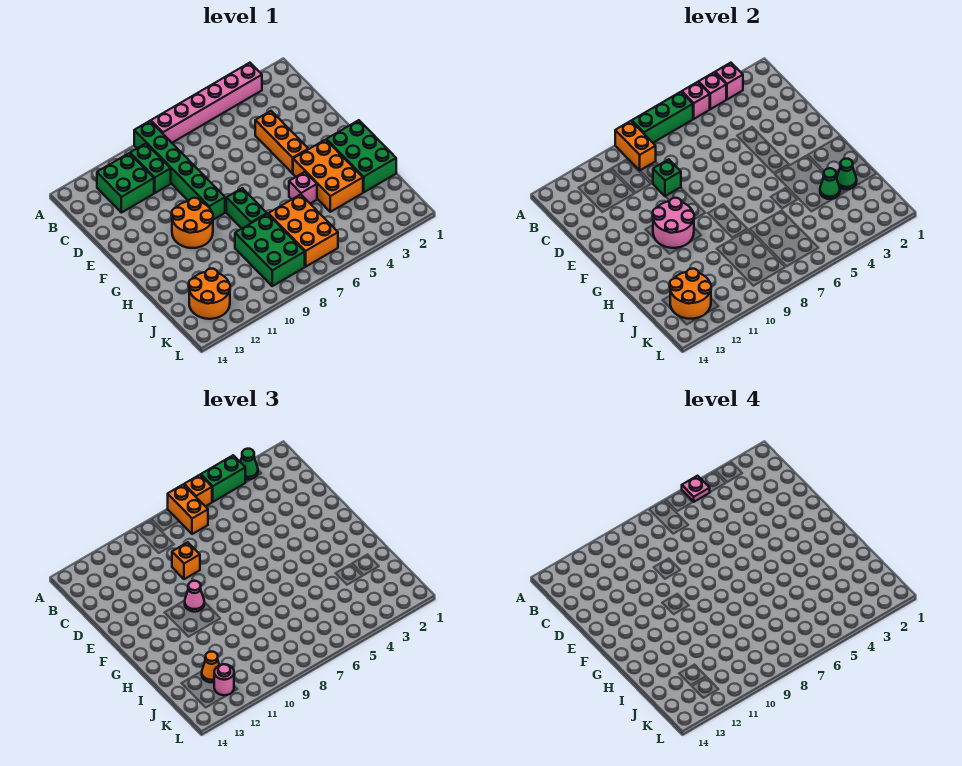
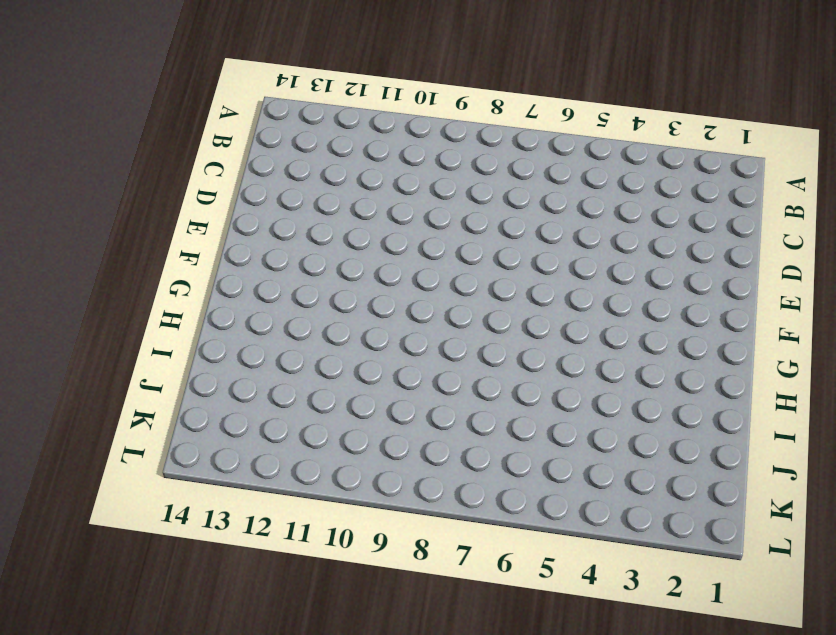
none -> pink brick A3:A8 level 1
none -> green brick A9:F9 level 1
none -> green brick B10:C10 level 1
none -> green brick B11:C12 level 1

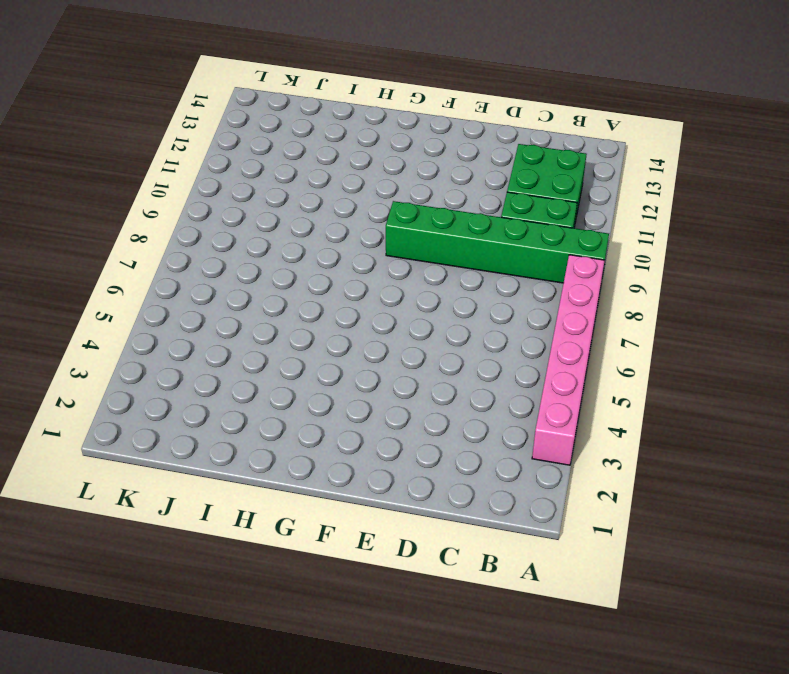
none -> orange brick D4:F4 level 1
none -> orange round brick F10:G11 level 1
none -> green brick G1:I2 level 1
none -> orange brick G3:I4 level 1

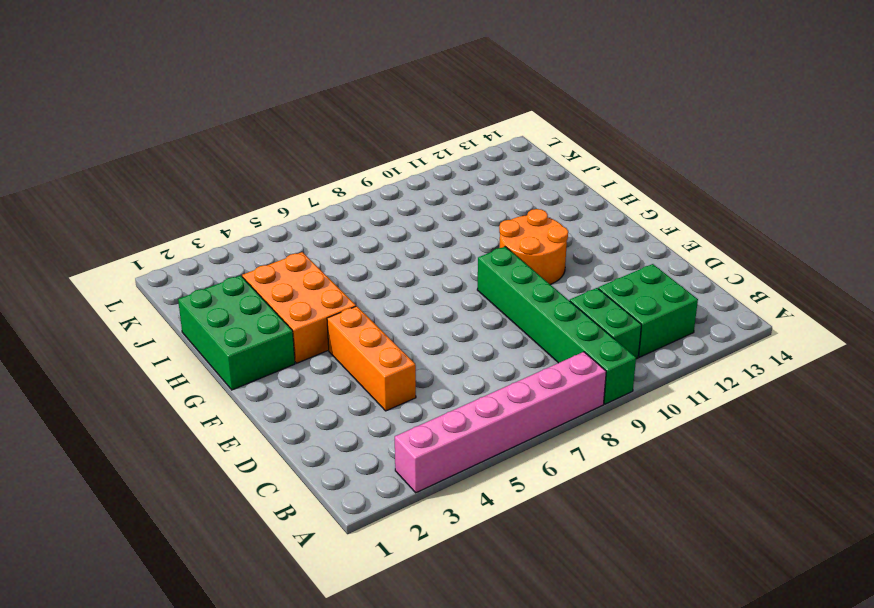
none -> green brick G8:H8 level 1
none -> pink brick H5 level 1
none -> orange brick I6:K7 level 1
none -> green brick I8:K9 level 1

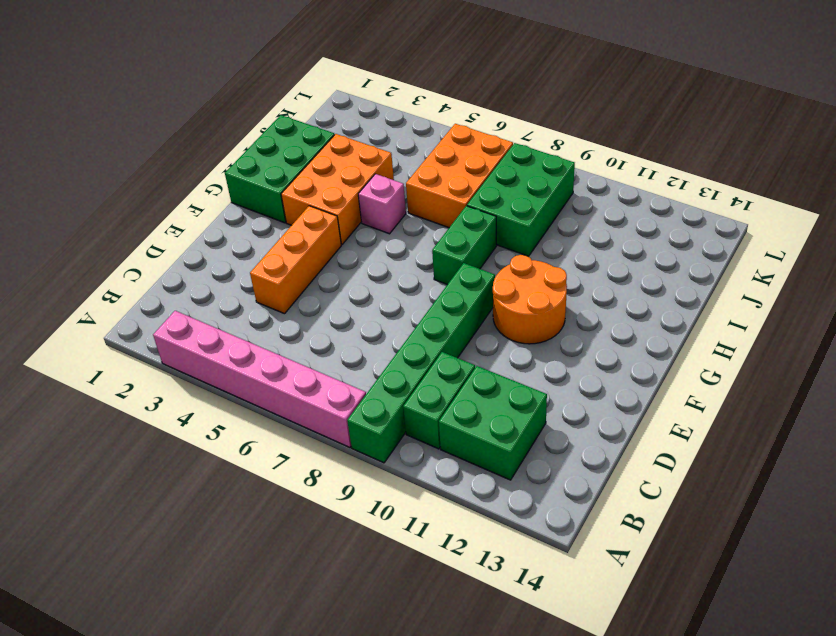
none -> orange round brick J12:K13 level 1
none -> pink brick A3 level 2
none -> pink brick A4 level 2
none -> pink brick A5 level 2

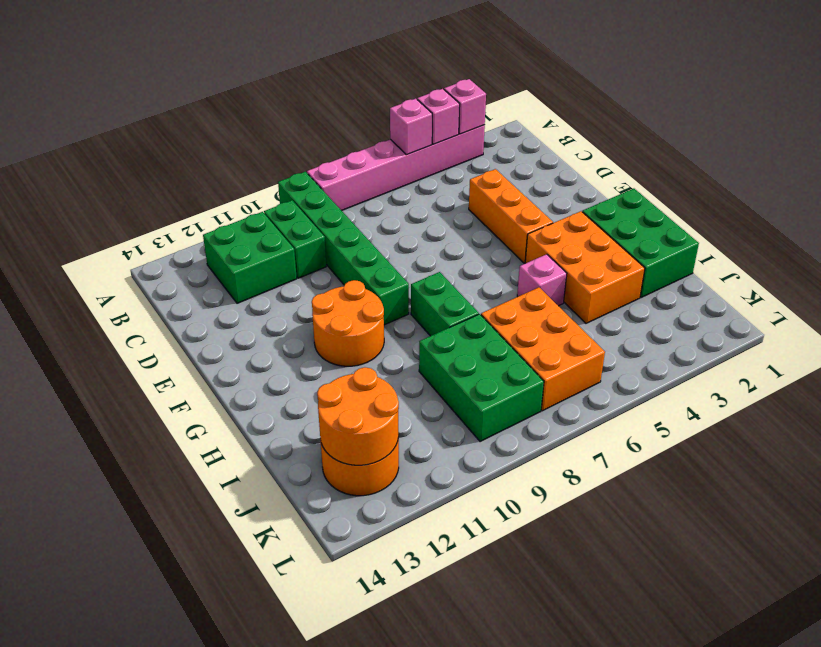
none -> green brick A6:A8 level 2
none -> orange brick A9:B9 level 2
none -> green brick D9 level 2
none -> pink round brick F10:G11 level 2

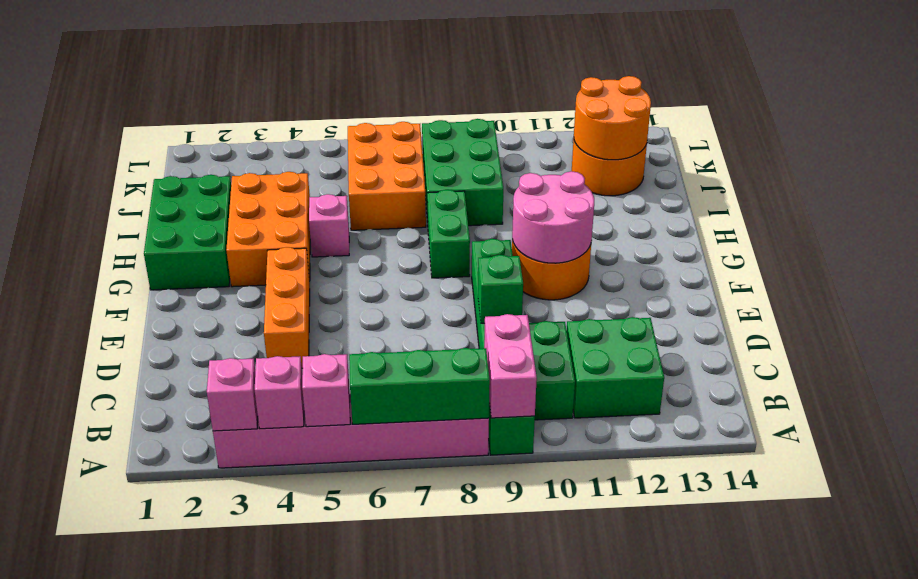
pink brick A9:B9 level 2 -> orange brick A9:B9 level 2
none -> green cone I2 level 2
none -> green cone I3 level 2
none -> green cone A3 level 3
none -> green brick A4:A5 level 3

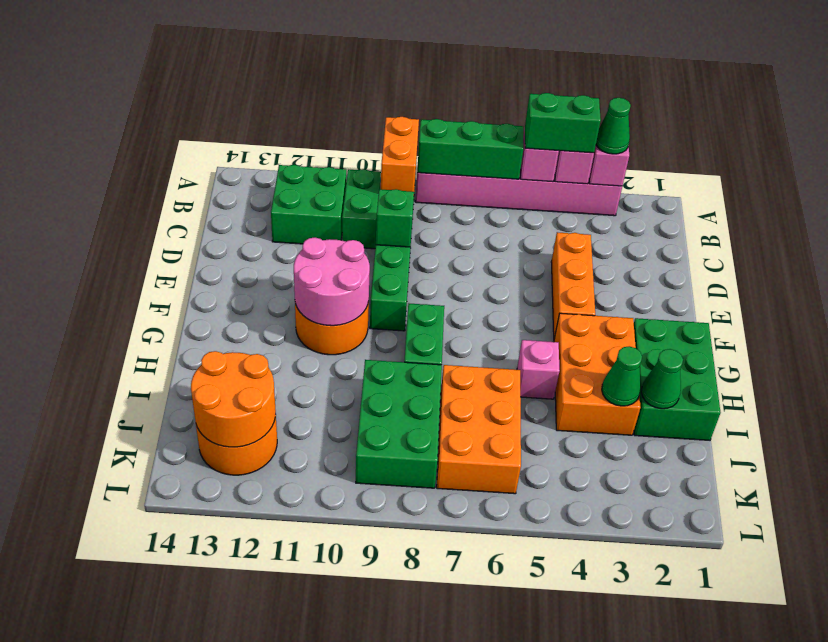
none -> orange brick A6 level 3
none -> orange brick A7:B7 level 3
none -> orange brick D9 level 3
none -> pink cone F10 level 3

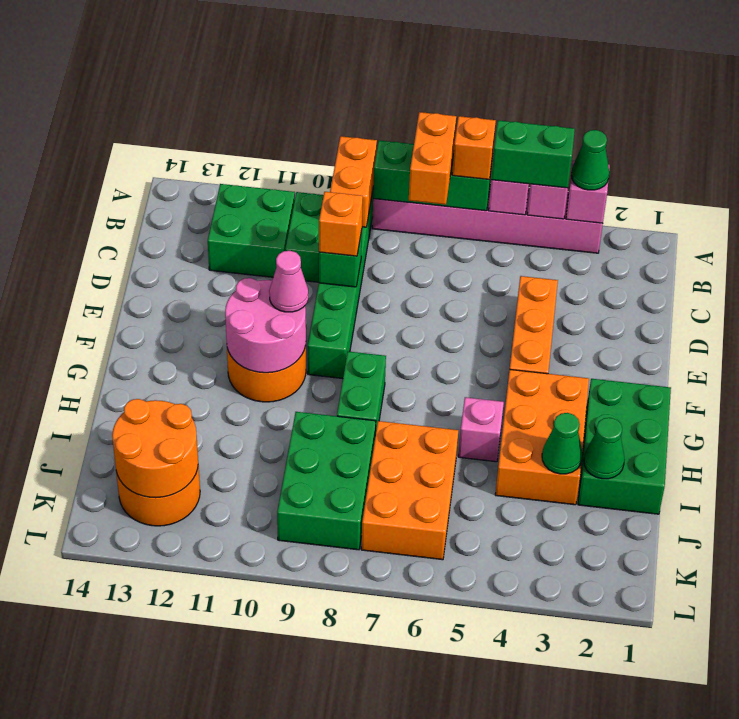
none -> orange cone J12 level 3
none -> pink round brick K12 level 3
none -> pink plate A5 level 4

